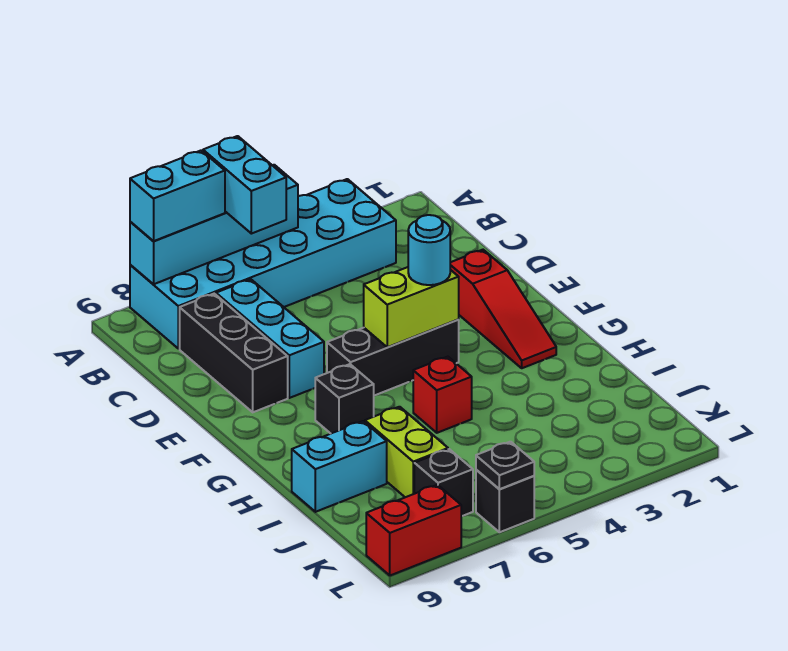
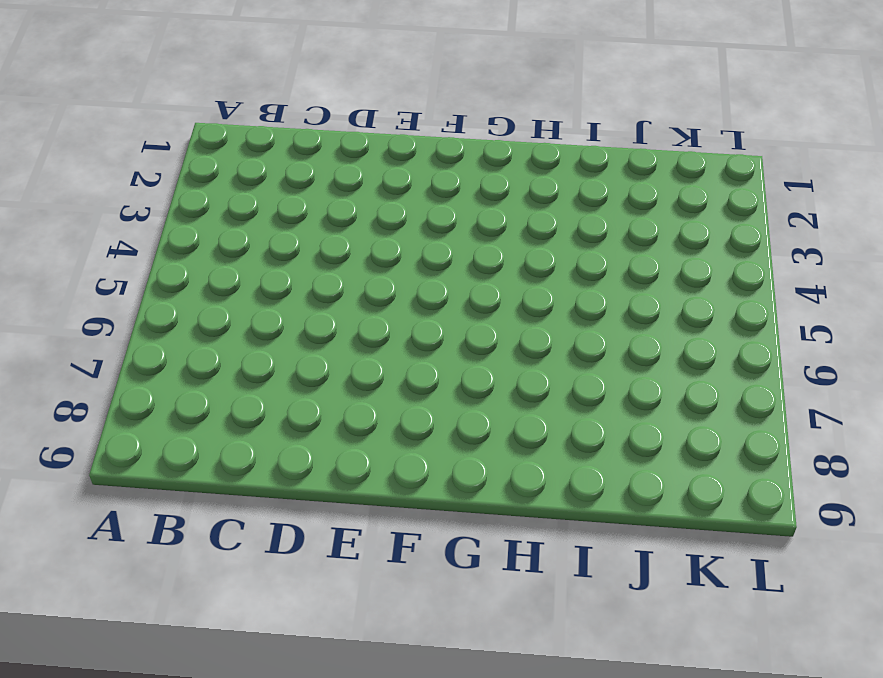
none -> cyan brick A3:B8 level 1
none -> cyan brick C7:E7 level 1
none -> black brick C8:E8 level 1

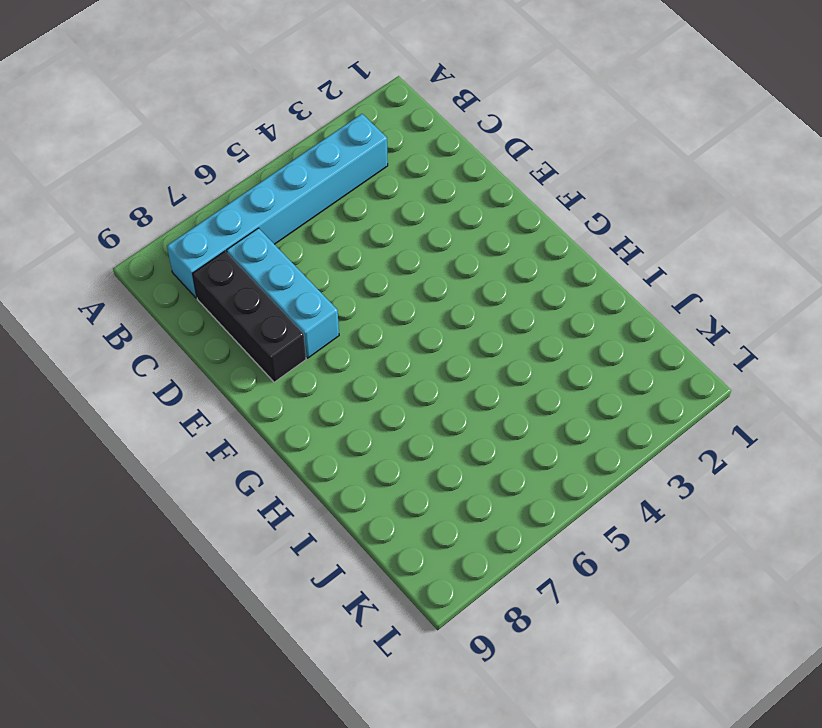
cyan brick B3:B8 level 1 -> cyan brick A3:B8 level 1
none -> red slope E2:G2 level 1 top E
none -> black brick F4:F6 level 1
none -> black brick G7 level 1

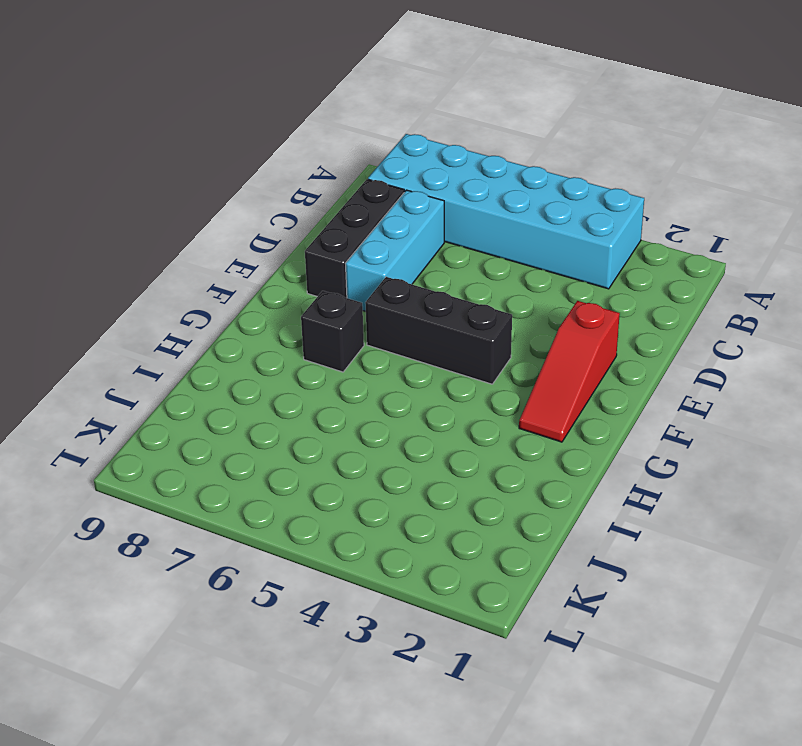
none -> red brick H5 level 1
none -> lime brick I7:J7 level 1
none -> cyan brick I8:I9 level 1

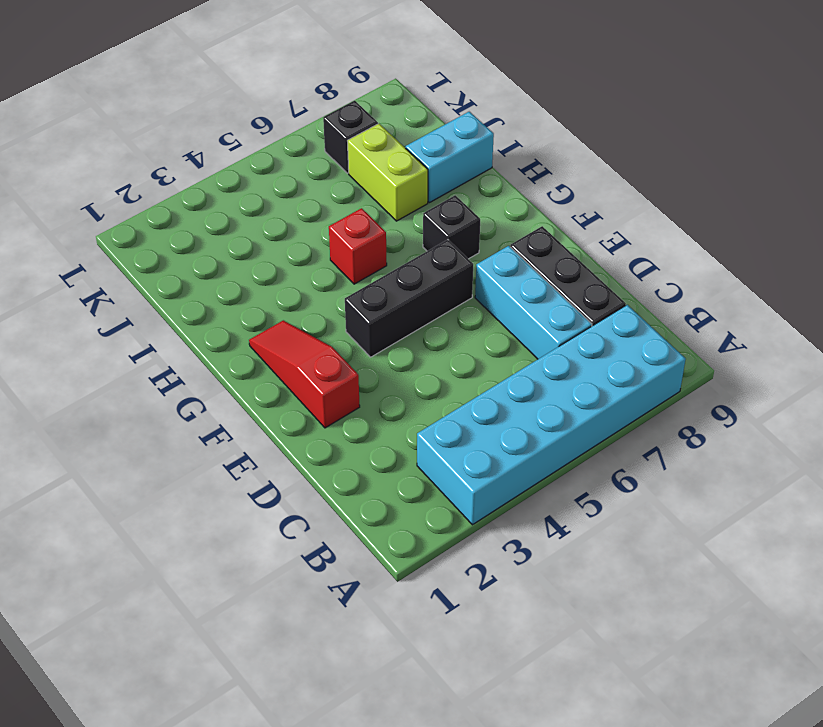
none -> black brick L6 level 1
none -> red brick L8:L9 level 1
none -> cyan brick A5:A8 level 2

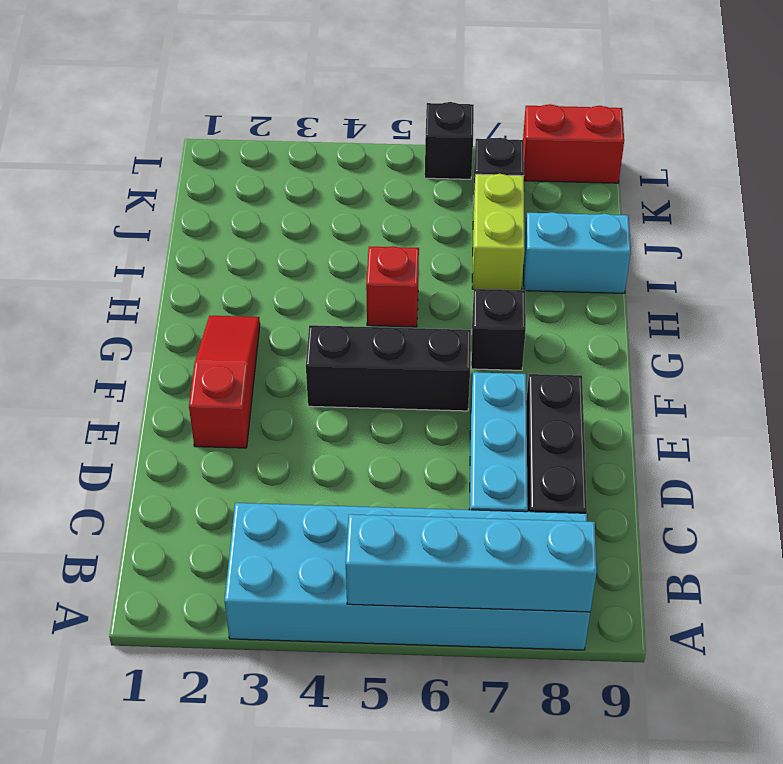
none -> lime brick F4:F5 level 2
none -> black plate L6 level 2
none -> cyan brick A6:B6 level 3

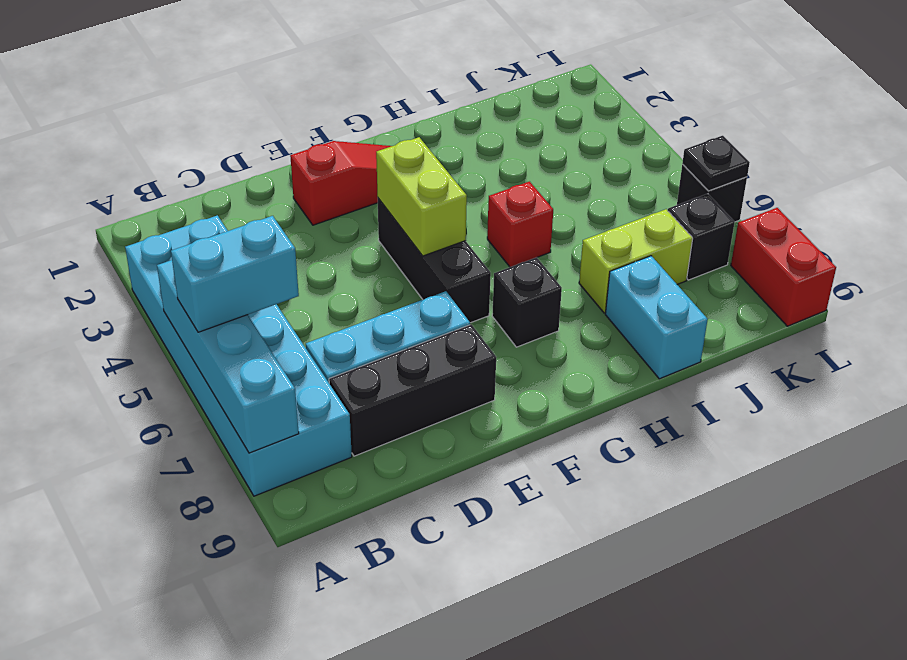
none -> cyan brick A7:A8 level 3
none -> cyan round brick F4 level 3

